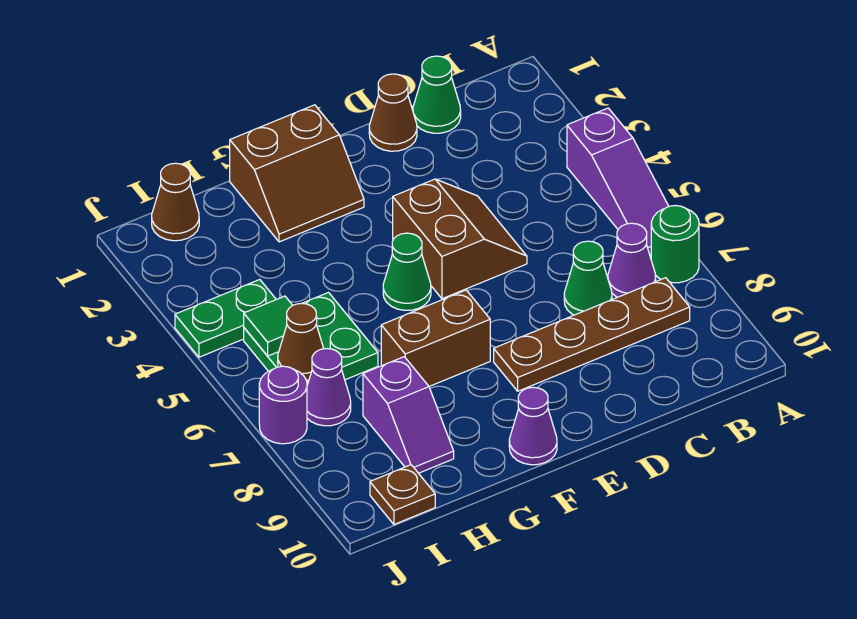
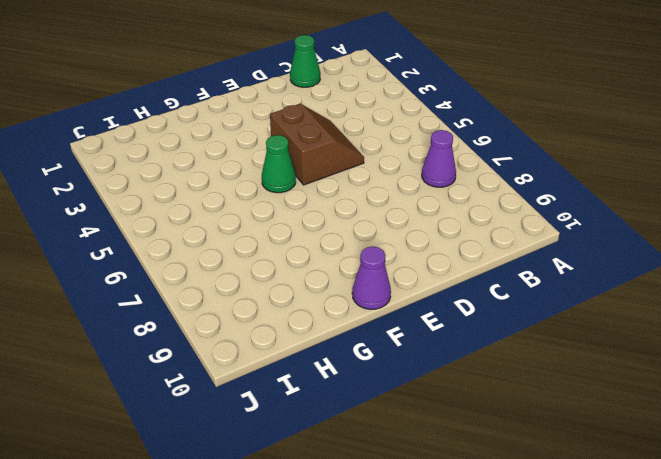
none -> purple slope A4:A6 level 1 top 4
none -> green round brick A7 level 1
none -> brown plate B8:E8 level 1

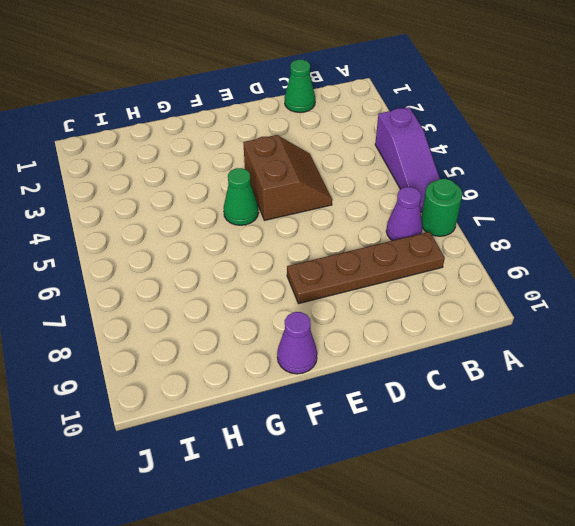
none -> green cone C7 level 1
none -> brown cone D1 level 1
none -> brown slope F1:G2 level 1 top 1

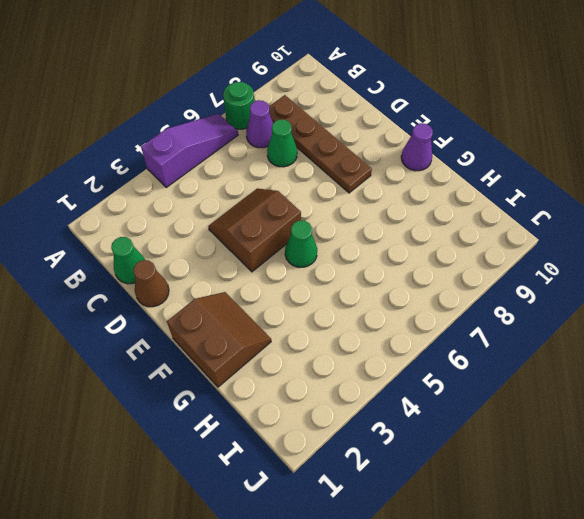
none -> brown brick F7:G7 level 1
none -> green plate H5:I6 level 1
none -> purple slope H8:H9 level 1 top 8

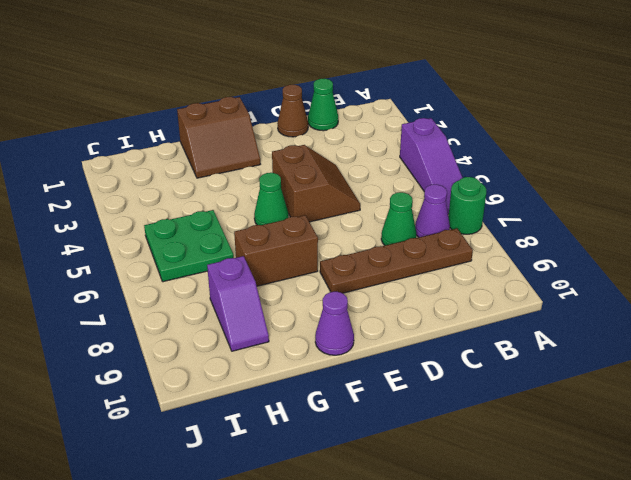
none -> brown cone I1 level 1
none -> green plate I4:J4 level 1
none -> purple cone I7 level 1

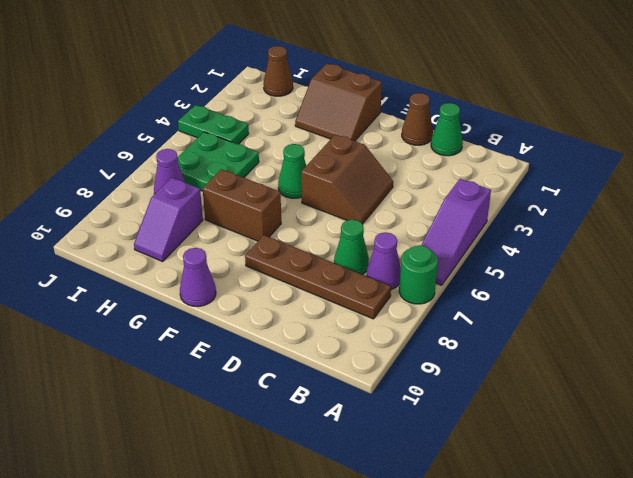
none -> brown plate I10 level 1
none -> purple round brick J7 level 1
none -> green tile I5 level 2

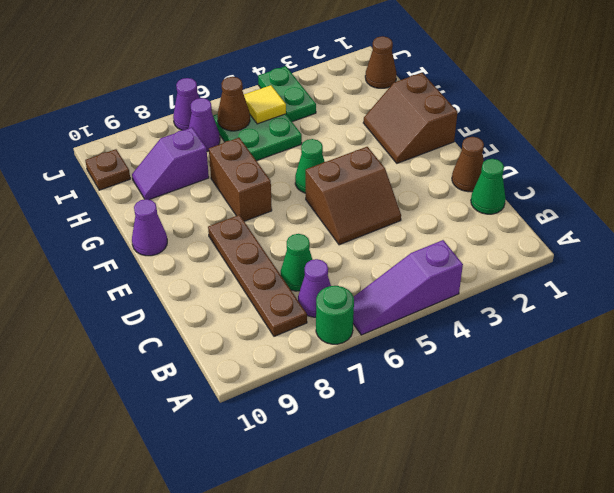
yellow tile I5 level 2 -> green tile I5 level 2
purple cone J7 level 1 -> purple round brick J7 level 1

